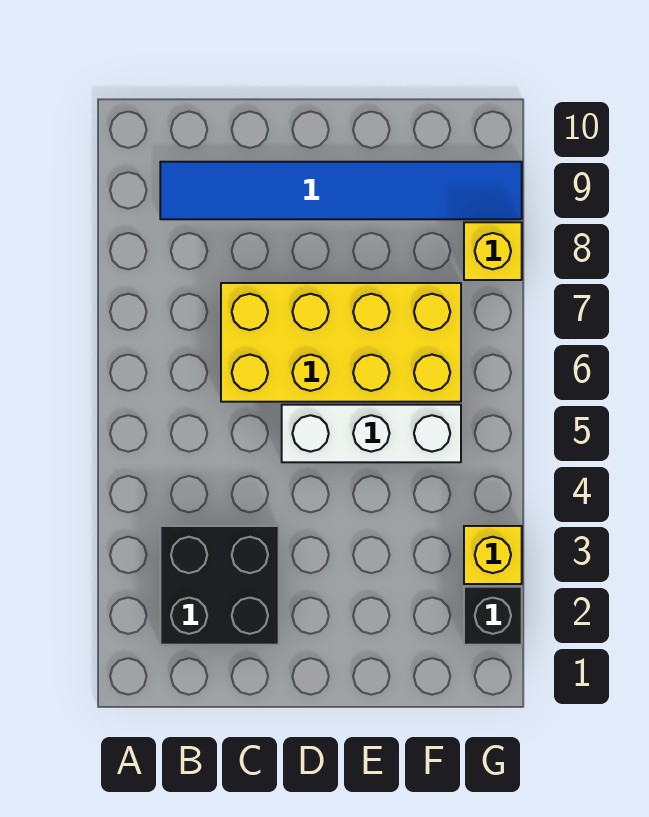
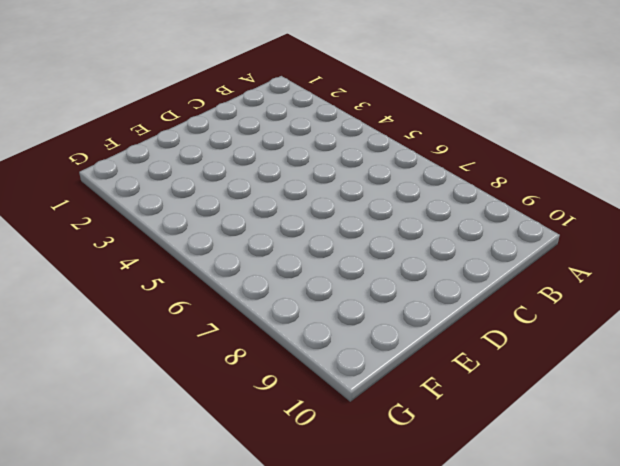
none -> black brick B2:C3 level 1
none -> blue tile B9:G9 level 1

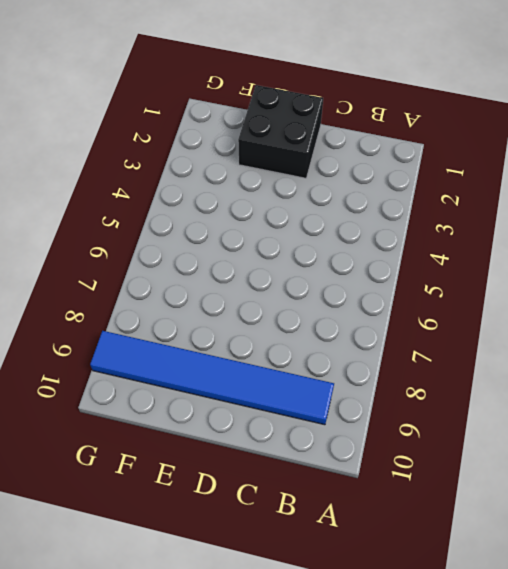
black brick D1:E2 level 1 -> black brick B2:C3 level 1
none -> yellow brick C6:F7 level 1
none -> white brick D5:F5 level 1

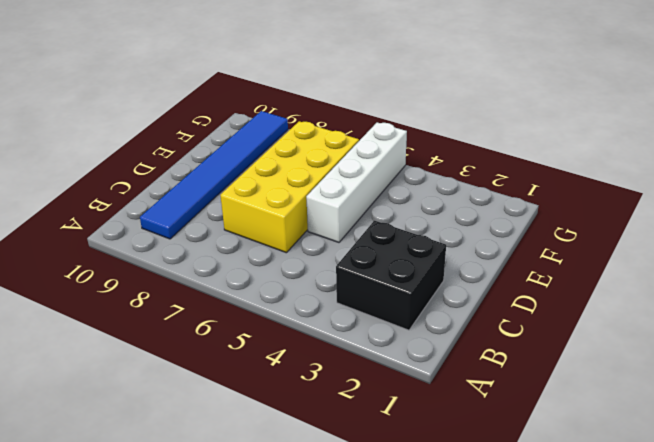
white brick D5:G5 level 1 -> white brick D5:F5 level 1
none -> black brick G2 level 1
none -> yellow brick G3 level 1

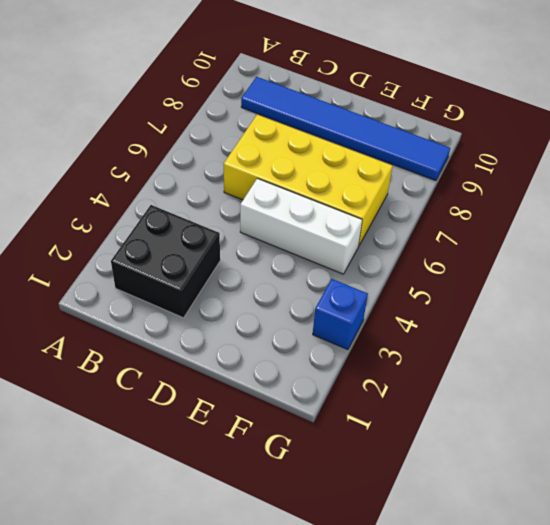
blue brick G3 level 1 -> yellow brick G3 level 1
none -> black brick G2 level 1
none -> yellow brick G8 level 1

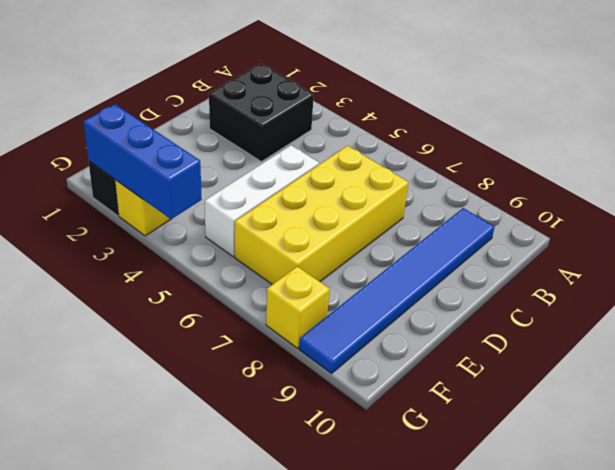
blue brick G2:G4 level 2 -> none

